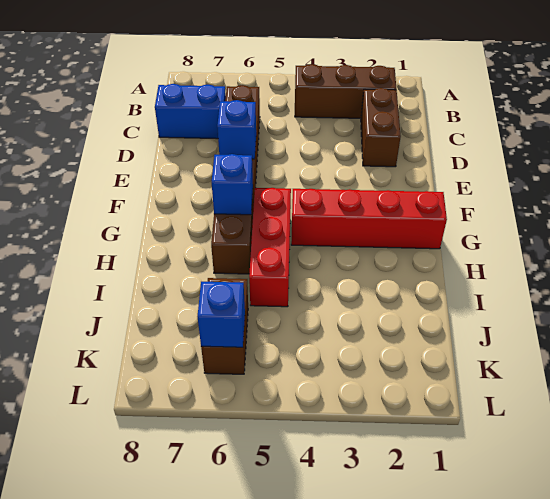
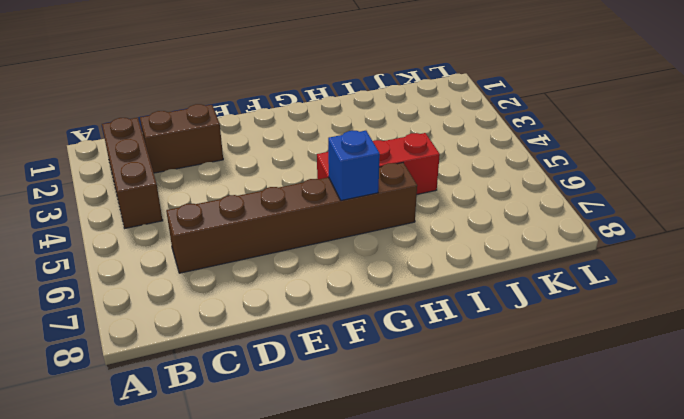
none -> blue brick C7:C8 level 1
none -> red brick G1:G4 level 1

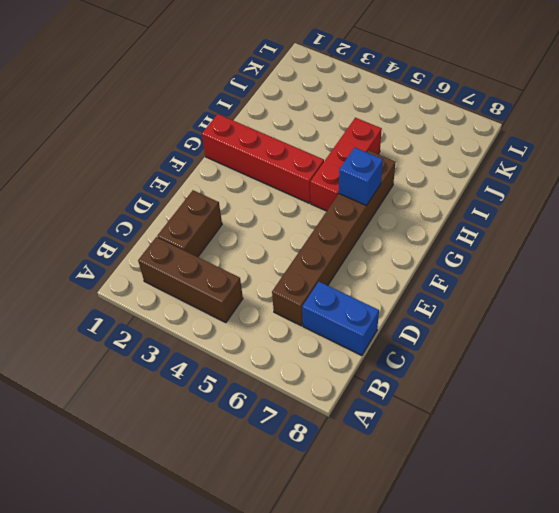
none -> brown brick J6:K6 level 1
none -> blue brick E6 level 2

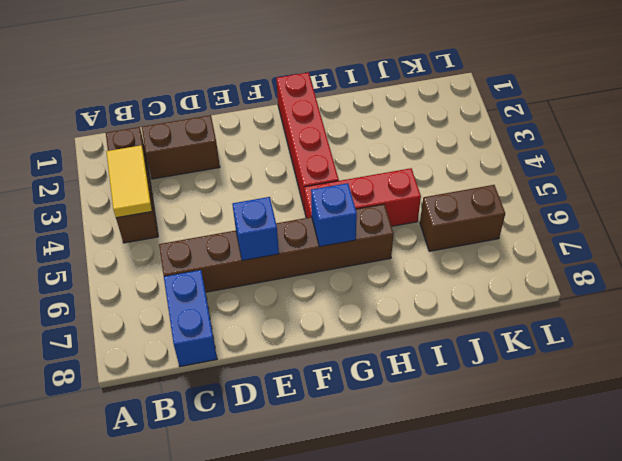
yellow tile B3:B4 level 2 -> none
none -> blue brick K6 level 2

